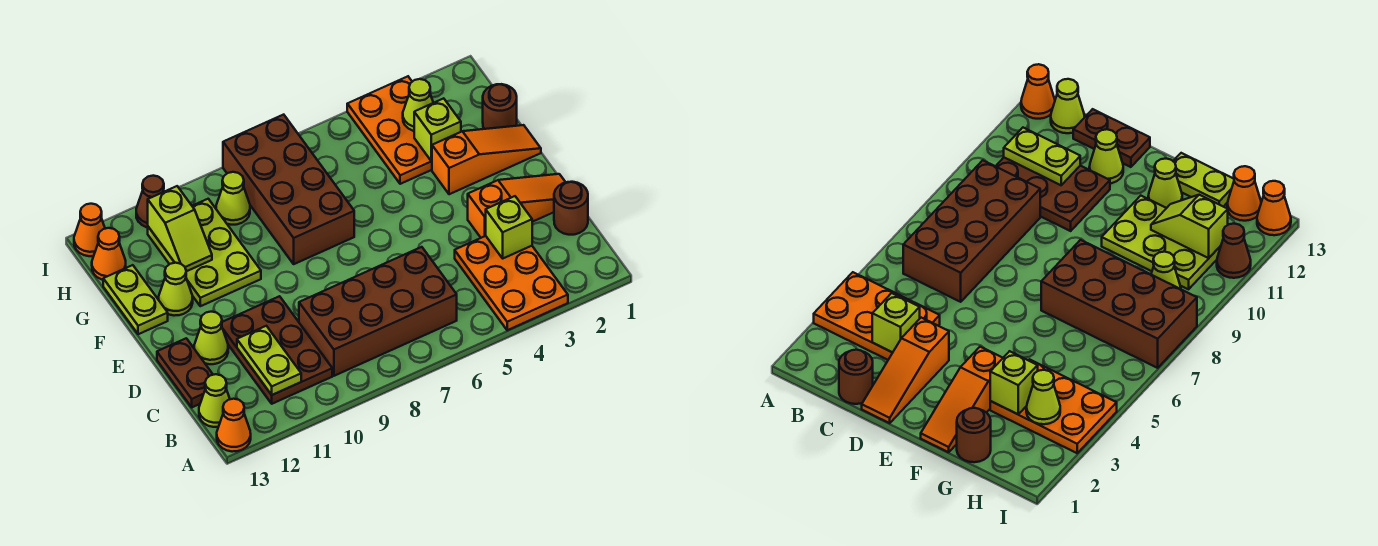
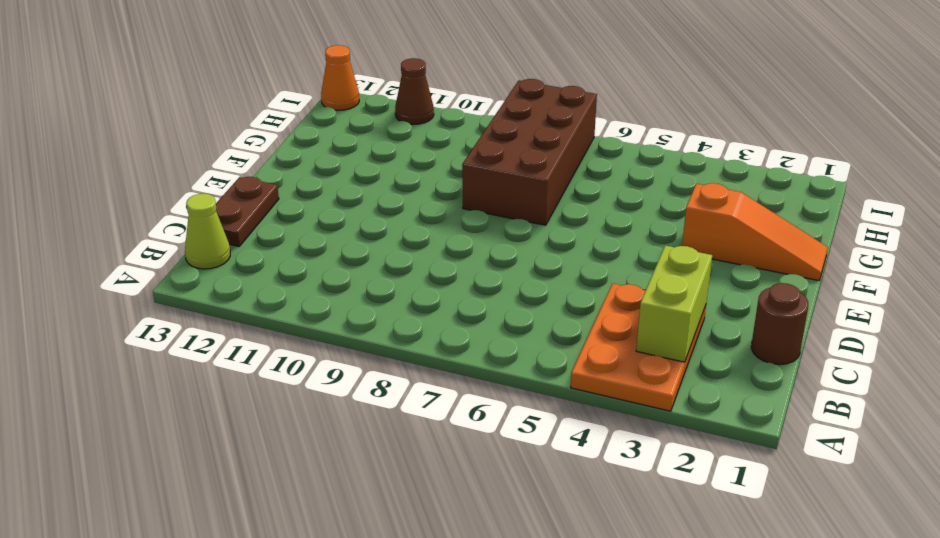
lime brick B3:C3 level 2 -> lime brick C3 level 2
none -> orange cone A13 level 1
none -> brown brick B6:C9 level 1
none -> brown plate B10:D11 level 1

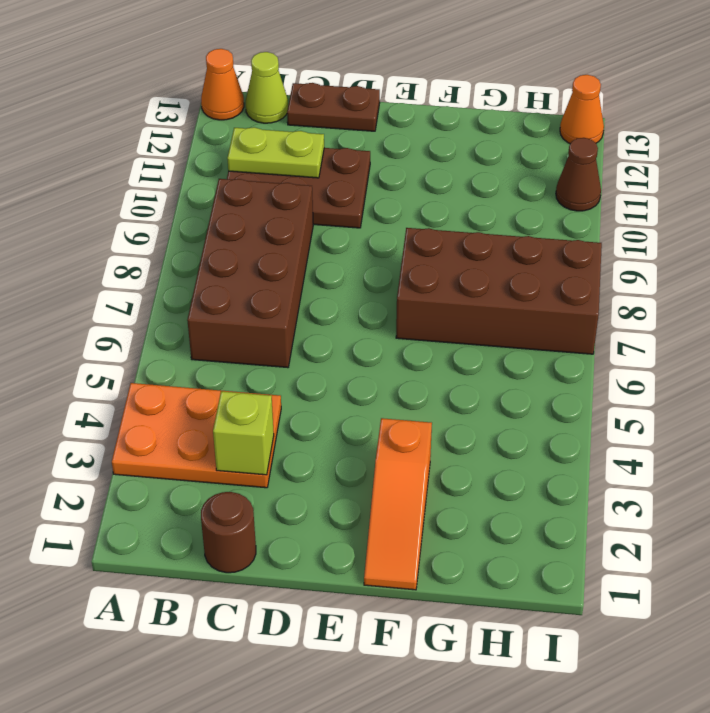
none -> orange slope D1:D3 level 1 top 3
none -> lime cone D12 level 1
none -> lime plate F10:H11 level 1

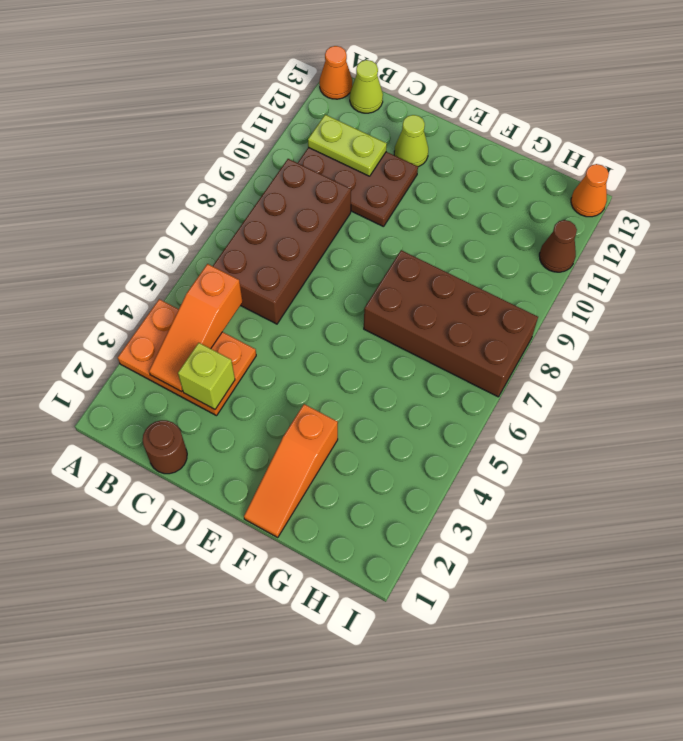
orange slope B3:B5 level 2 top 5 -> orange slope D1:D3 level 1 top 3
none -> brown plate C13:D13 level 1
none -> lime plate F10:H11 level 1
none -> lime cone F12 level 1

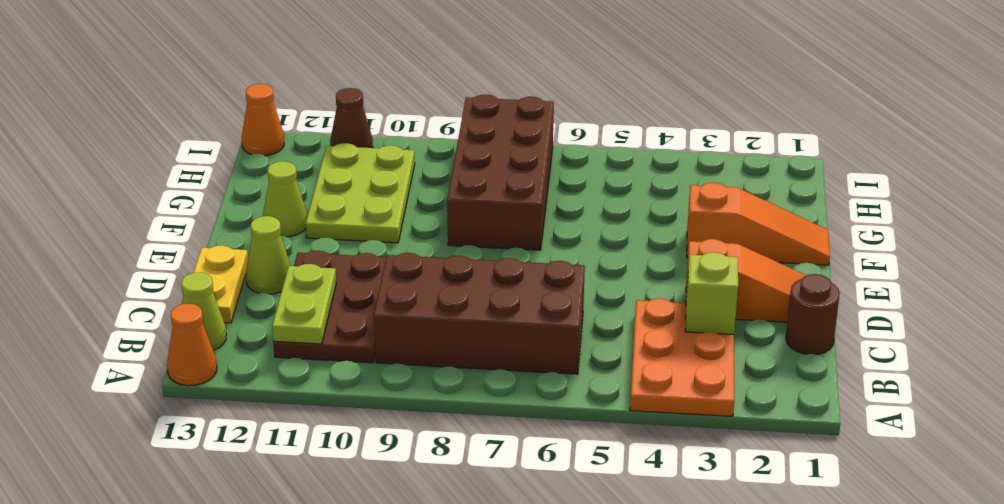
yellow plate C13:D13 level 1 -> brown plate C13:D13 level 1
none -> lime plate F13:G13 level 1
none -> brown round brick G1 level 1
none -> orange plate G3:I4 level 1

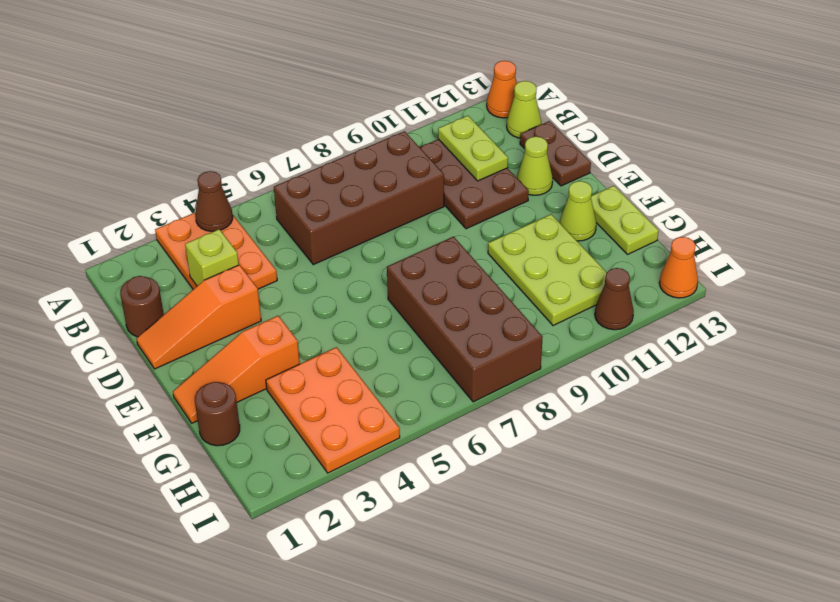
brown cone A4 level 2 -> none
none -> lime cone H9 level 1
none -> orange cone H13 level 1
none -> lime brick G3 level 2

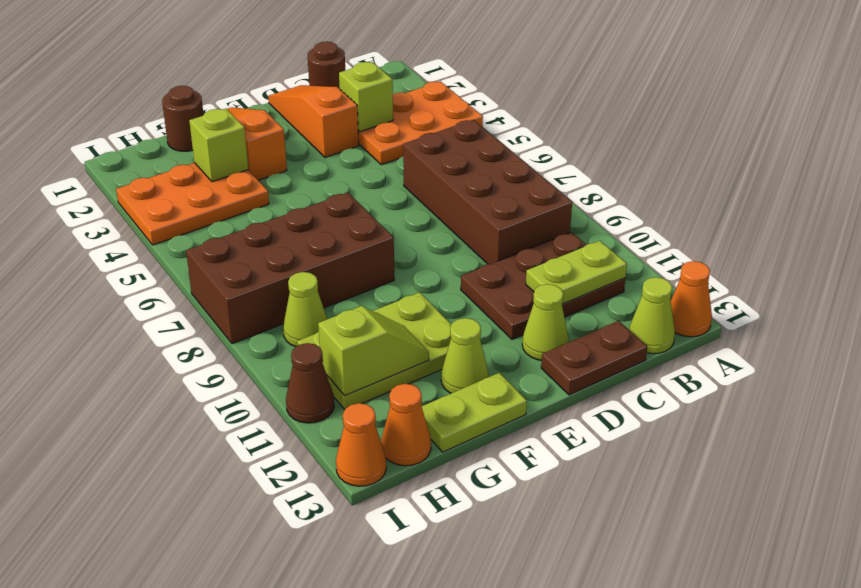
none -> lime cone H3 level 2

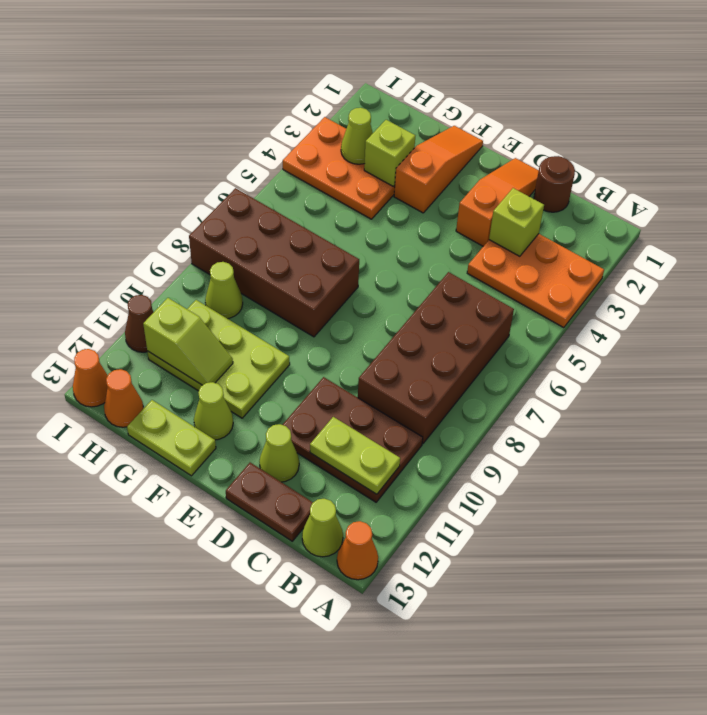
none -> brown round brick G1 level 1

